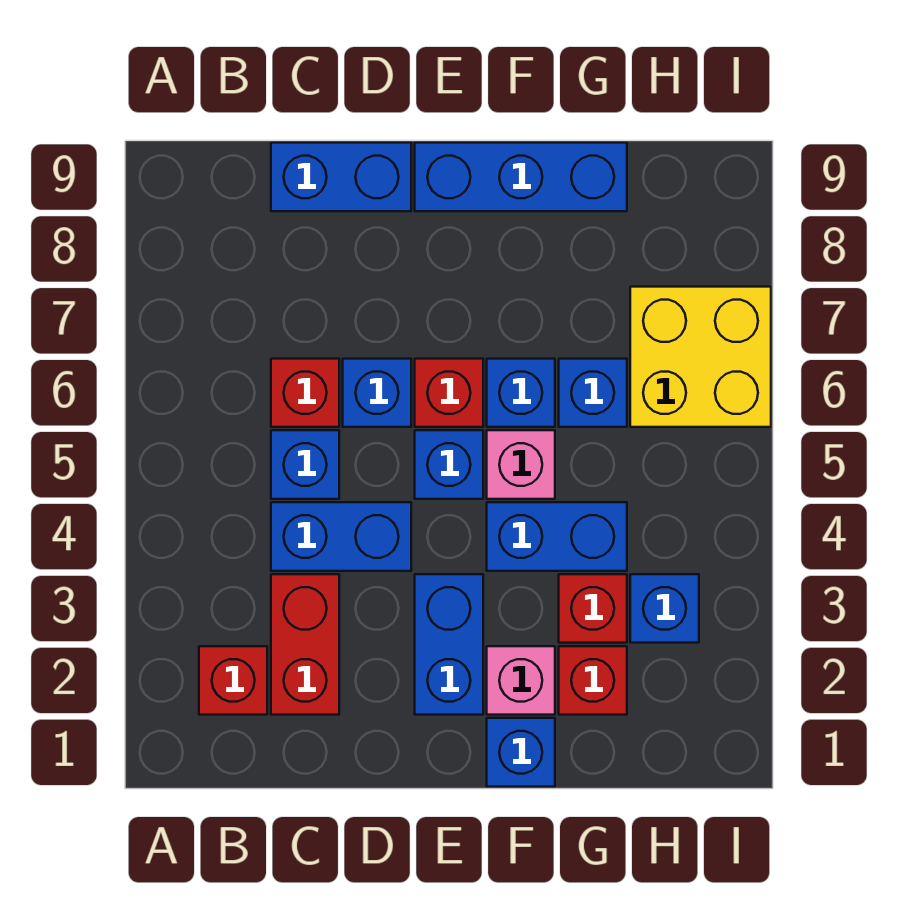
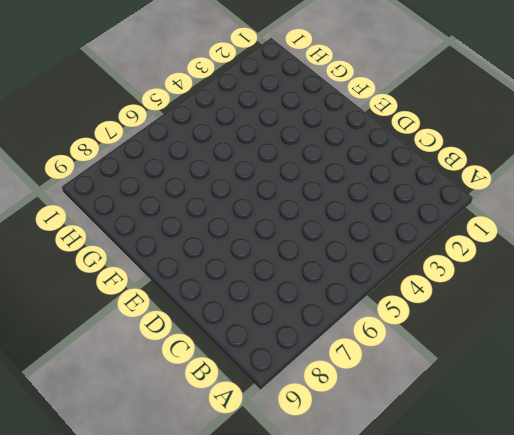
none -> red brick B2 level 1
none -> red brick C2:C3 level 1
none -> blue brick C4:D4 level 1

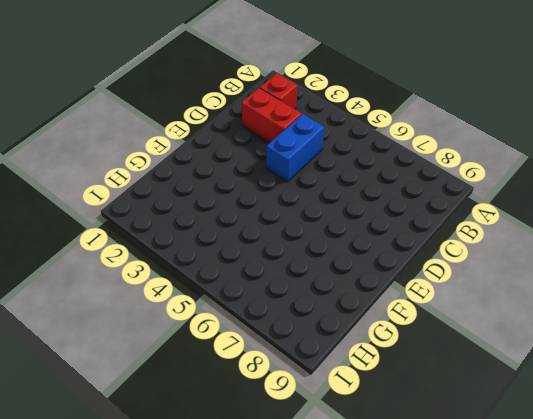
none -> blue brick C5 level 1
none -> red brick C6 level 1
none -> blue brick C9:D9 level 1

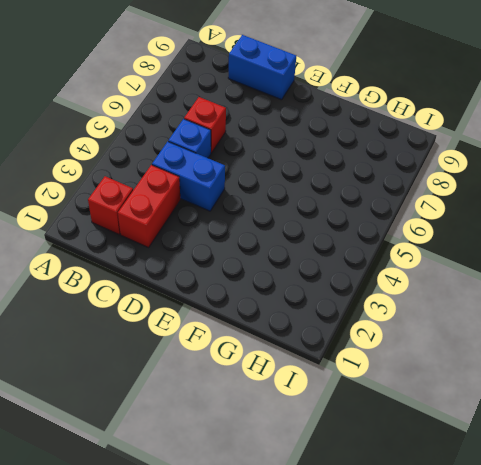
none -> blue brick D6 level 1
none -> blue brick E2:E3 level 1
none -> blue brick E5 level 1

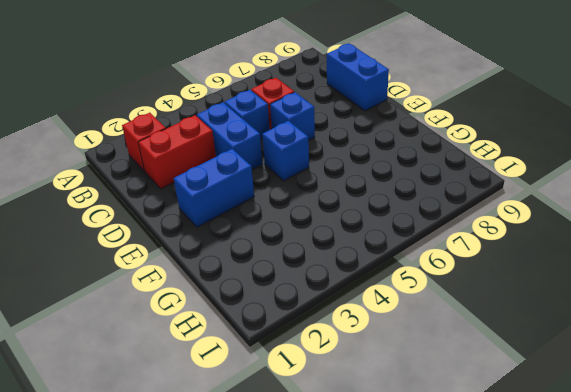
none -> red brick E6 level 1
none -> blue brick E9:G9 level 1
none -> blue brick F1 level 1

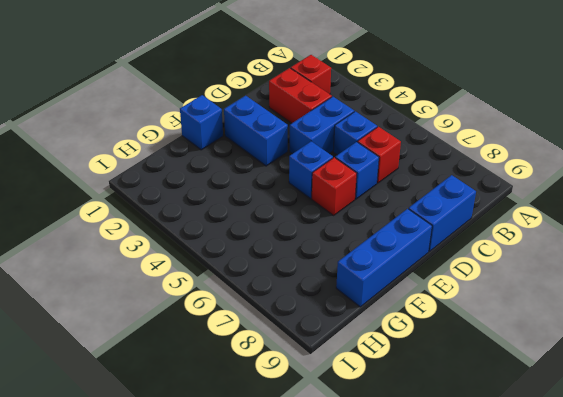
none -> pink brick F2 level 1
none -> blue brick F4:G4 level 1
none -> pink brick F5 level 1

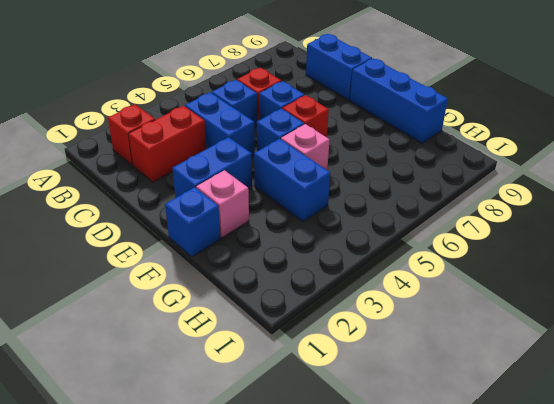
none -> blue brick F6 level 1
none -> red brick G2 level 1
none -> red brick G3 level 1

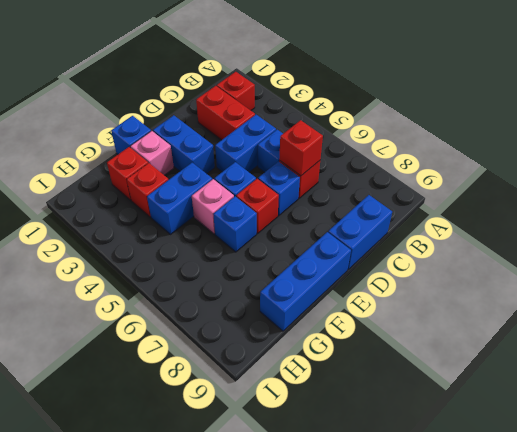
red brick C6 level 2 -> none
none -> blue brick G6 level 1
none -> blue brick H3 level 1
none -> yellow brick H6:I7 level 1

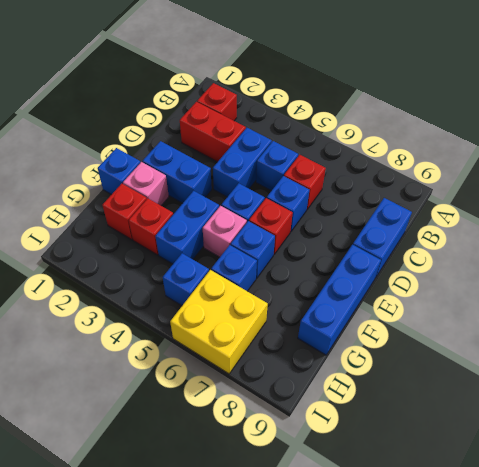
blue brick H5 level 1 -> blue brick H3 level 1

